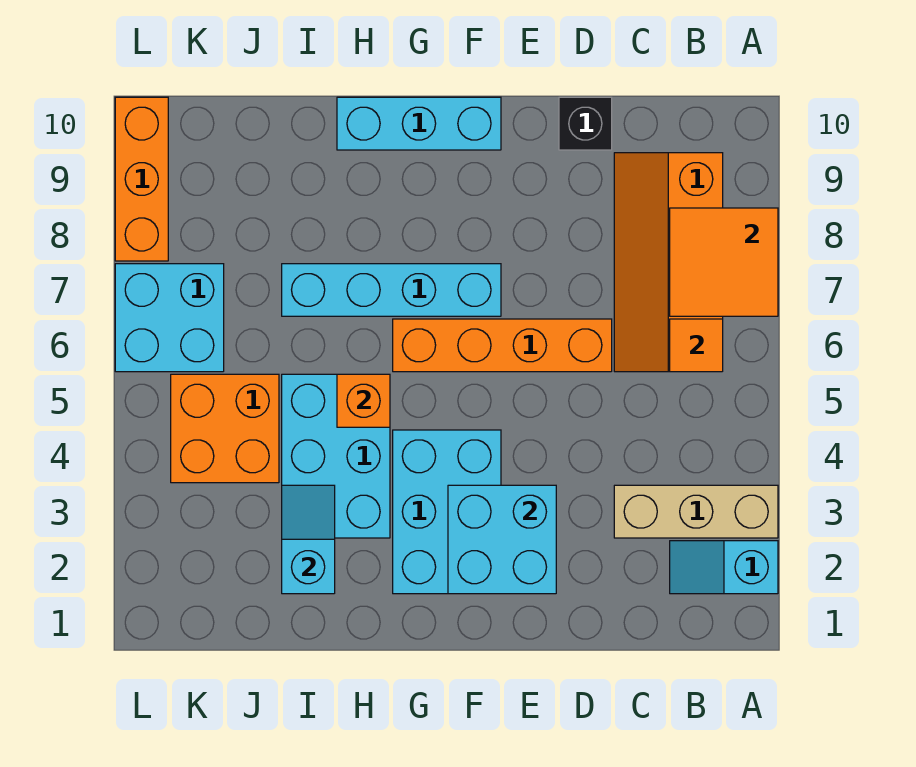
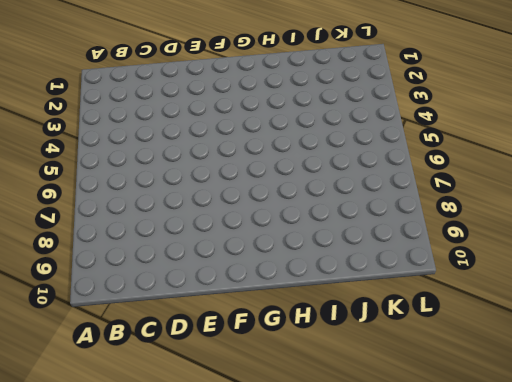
none -> cyan slope A2:B2 level 1 top A
none -> tan brick A3:C3 level 1
none -> orange slope B6:C9 level 1 top B

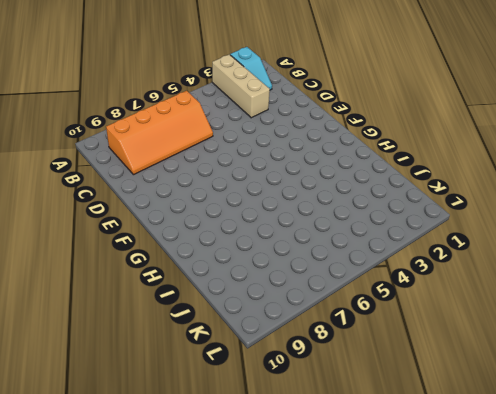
none -> orange brick D6:G6 level 1
none -> black brick D10 level 1
none -> cyan brick F2:G4 level 1

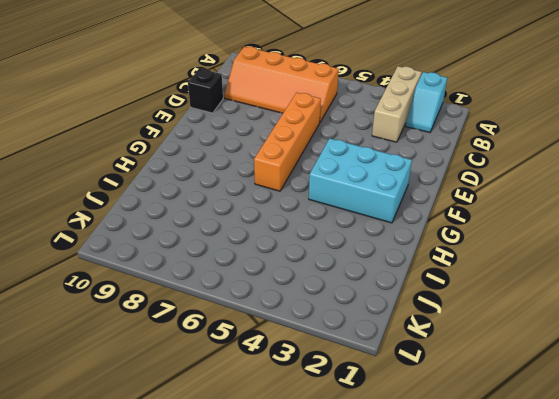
none -> cyan brick F7:I7 level 1
none -> cyan brick F10:H10 level 1
none -> cyan brick H3:I5 level 1

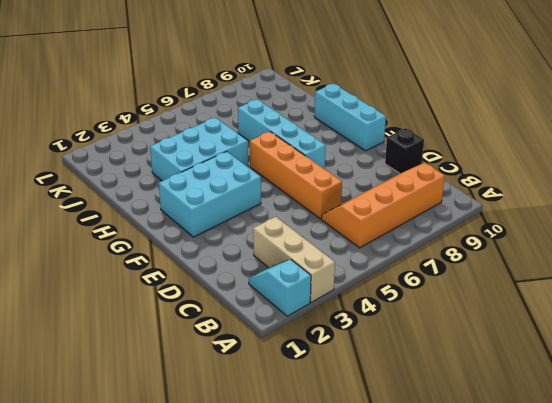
none -> orange brick J4:K5 level 1
none -> cyan brick K6:L7 level 1
none -> orange brick L8:L10 level 1

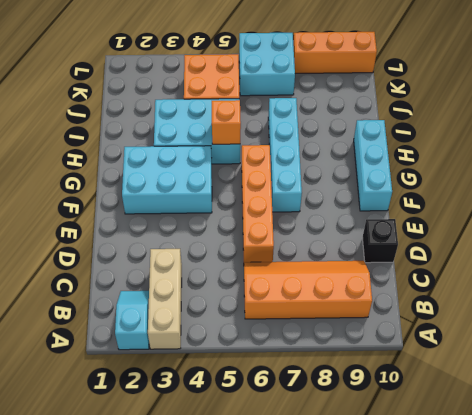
none -> orange tile A7:B8 level 2
none -> orange tile B6 level 2
none -> cyan brick E2:F3 level 2

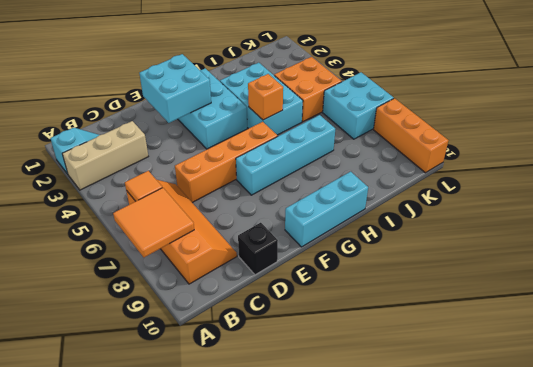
none -> cyan slope I2:I3 level 2 top 2

